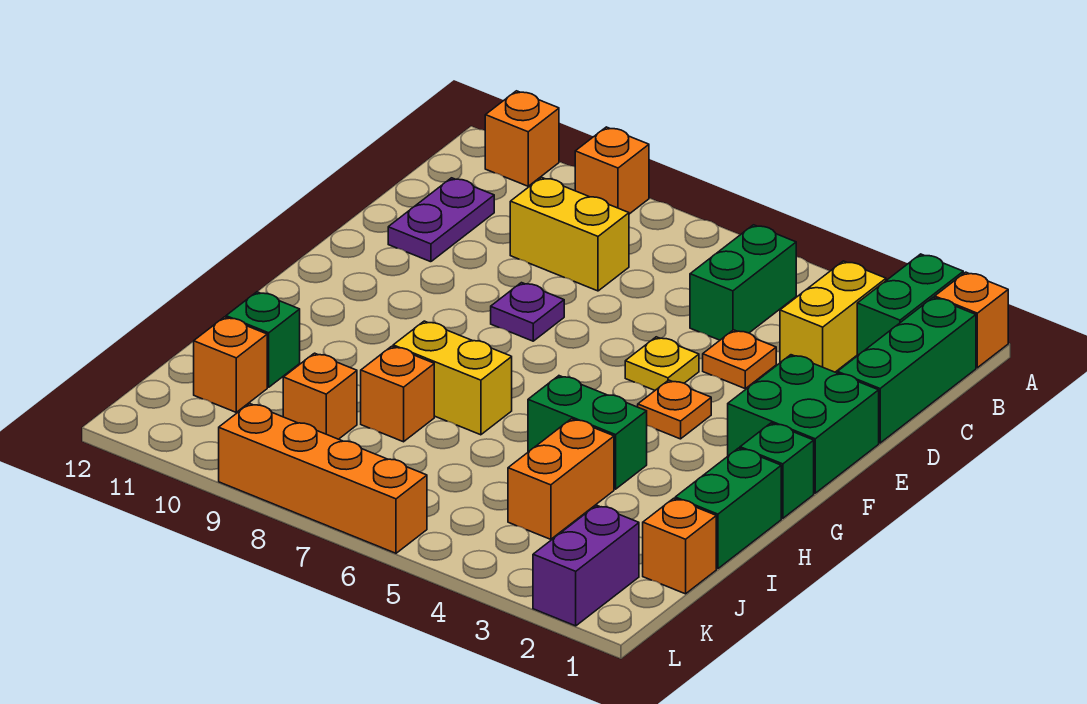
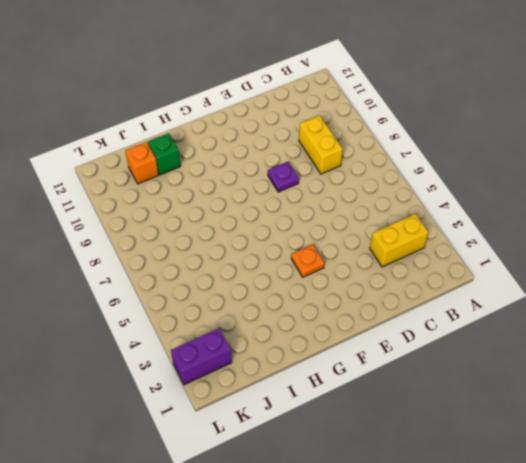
none -> orange brick A1 level 1
none -> green brick A2:B2 level 1
none -> orange brick A9 level 1

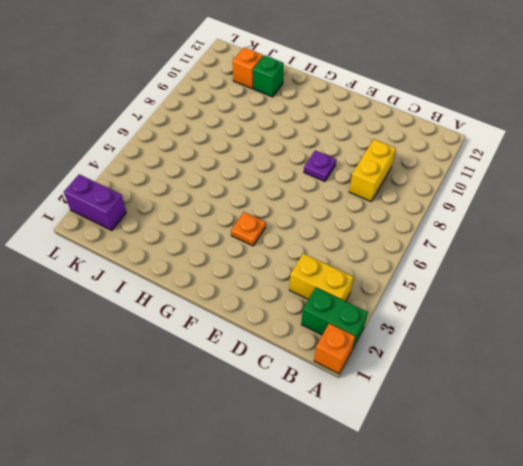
none -> orange brick A9 level 1
none -> orange brick A11 level 1
none -> green brick B1:D1 level 1

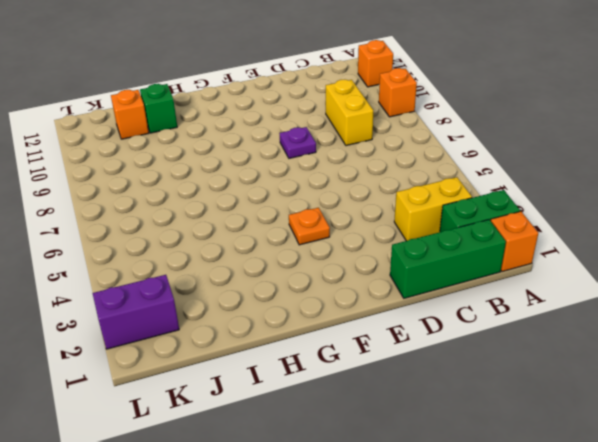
none -> green brick B5:C5 level 1
none -> purple plate C11:D11 level 1
none -> orange plate D4 level 1

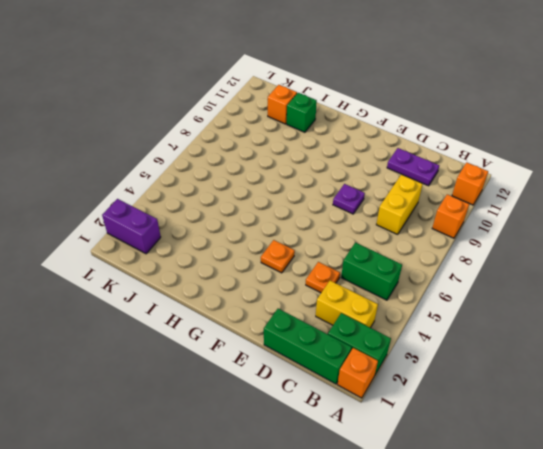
none -> green brick E1:F2 level 1
none -> yellow plate E5 level 1
none -> green brick G1 level 1

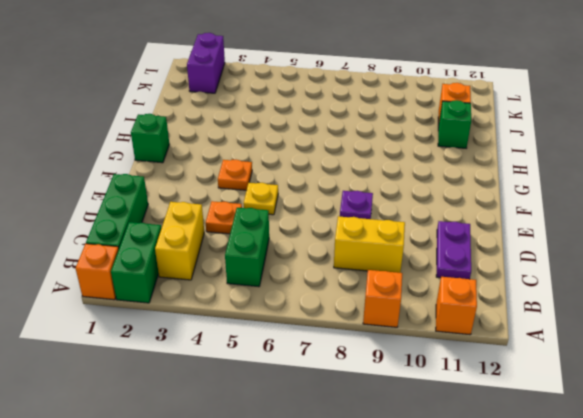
none -> green brick E1:F2 level 1
none -> green brick H1:I1 level 1
none -> green brick H4:H5 level 1

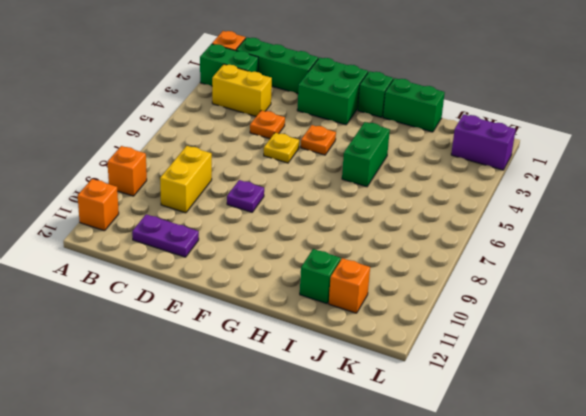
none -> green brick B5:C5 level 1
none -> yellow brick H7:H8 level 1
none -> orange brick I4:J4 level 1

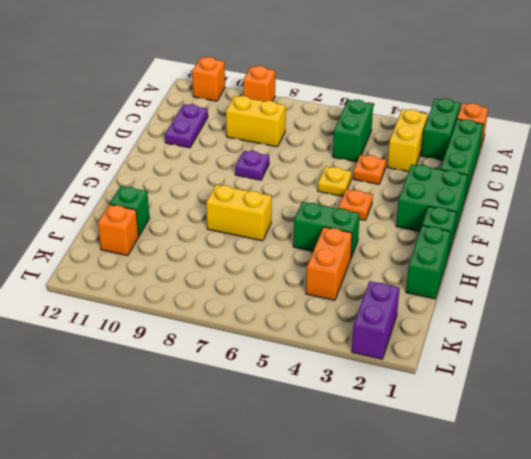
none -> orange brick I8 level 1
none -> orange brick J1 level 1
none -> orange brick J9 level 1

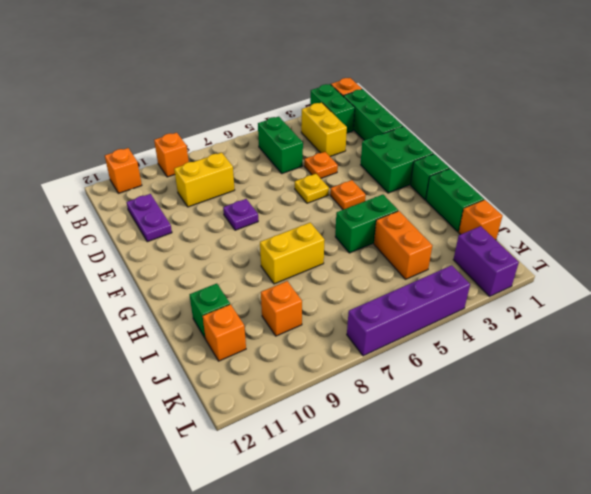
purple brick L4:L7 level 1 -> orange brick L6:L9 level 1
none -> orange brick I8 level 1

